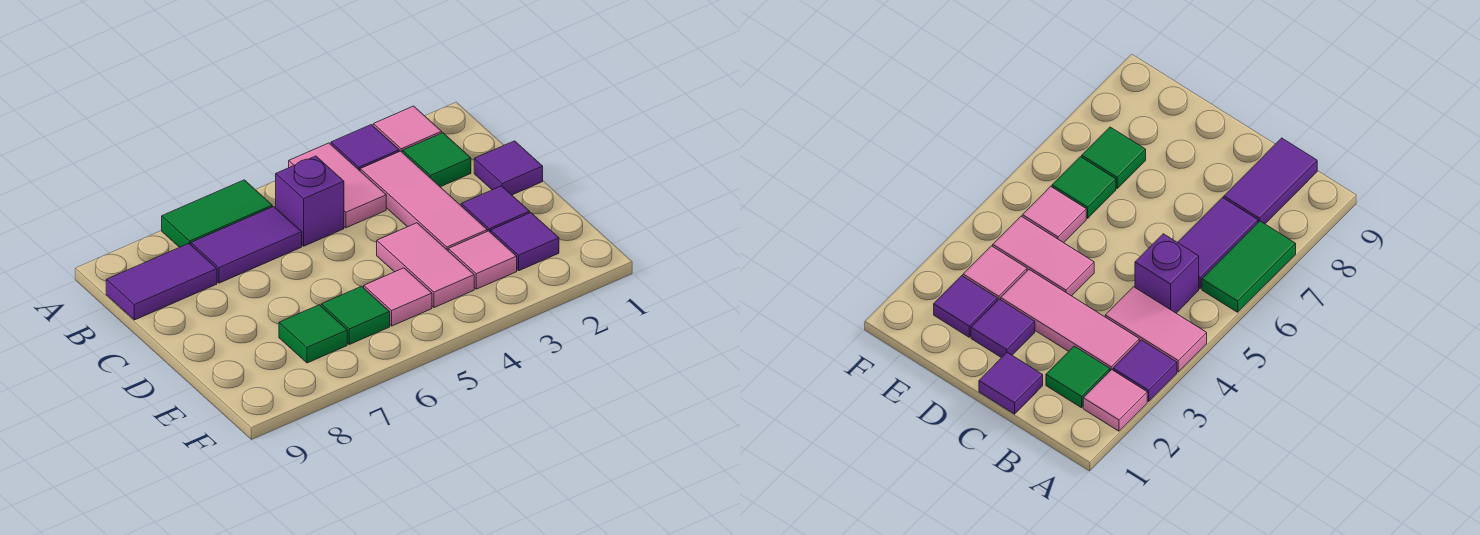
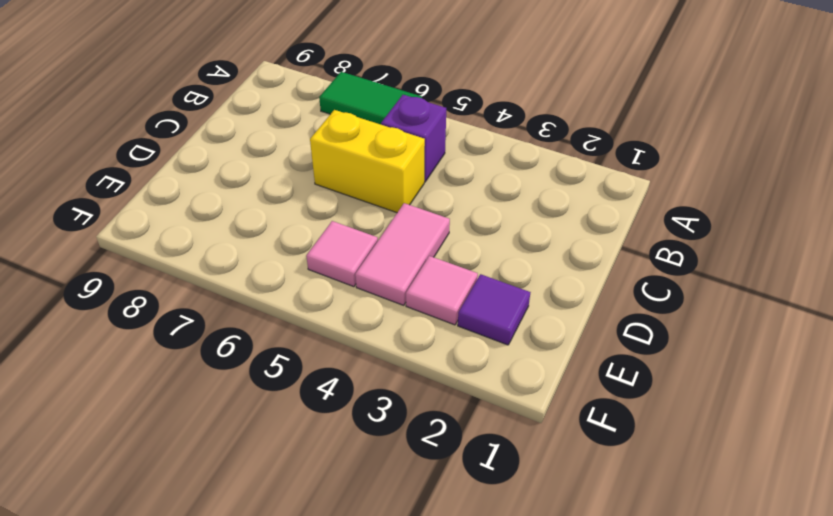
yellow brick C5:C6 level 1 -> none
none -> pink tile A2 level 1
none -> purple tile A3 level 1
none -> pink tile A4:B4 level 1

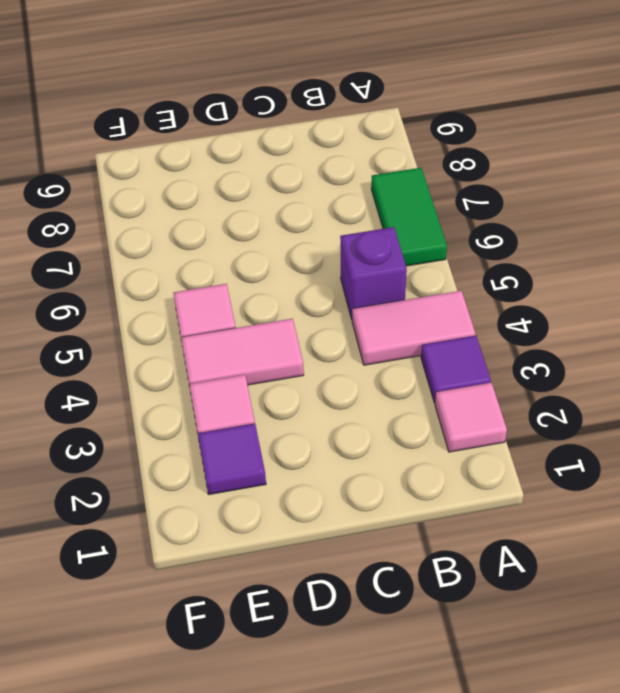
none -> green tile B2 level 1
none -> pink tile B3:D3 level 1
none -> purple tile B6:B7 level 1

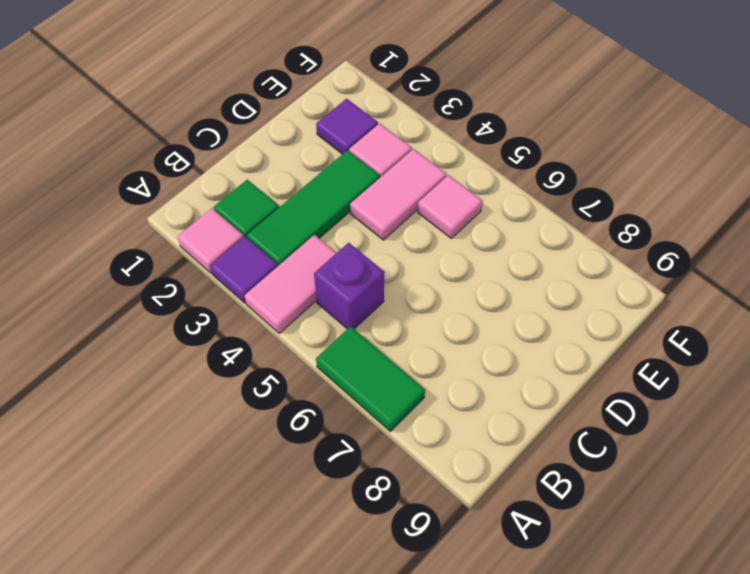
green tile B3:D3 level 1 -> pink tile B3:D3 level 1
none -> purple tile B6:B7 level 1
none -> purple tile B8:B9 level 1
none -> purple tile C1 level 1

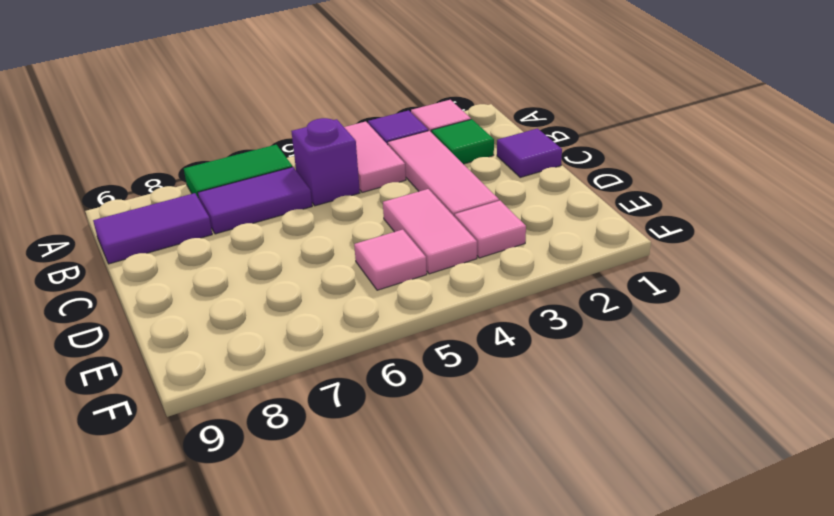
none -> purple tile D2 level 1
none -> purple tile E2 level 1
none -> green tile E6 level 1

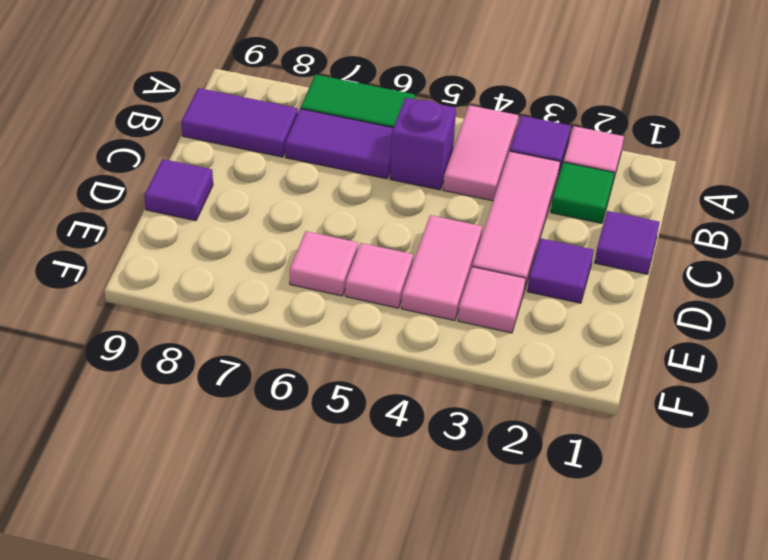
purple tile D9 level 1 -> purple tile E2 level 1
pink tile E6 level 1 -> green tile E6 level 1
none -> green tile E7 level 1

